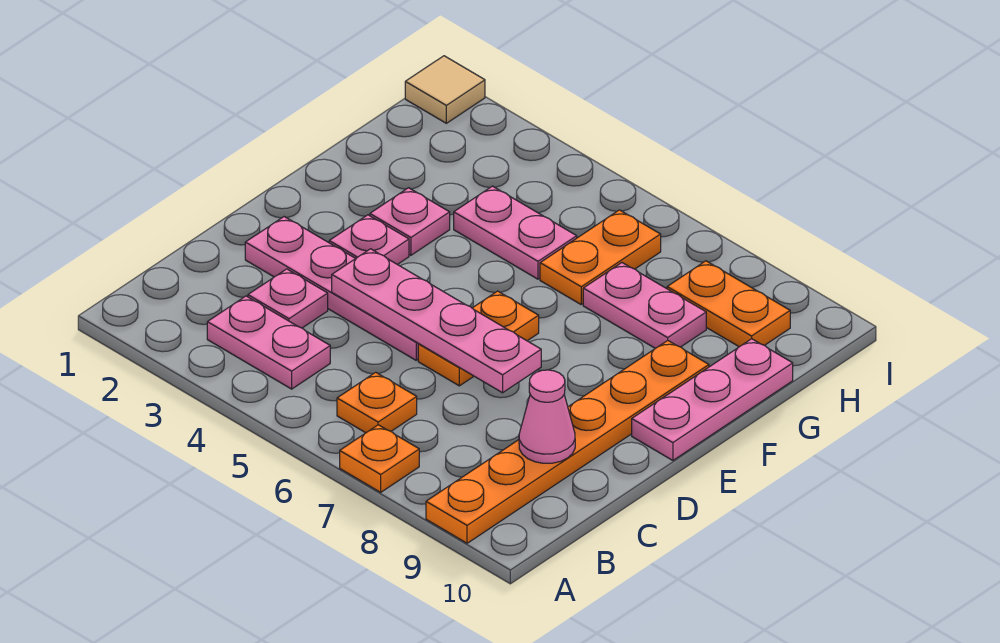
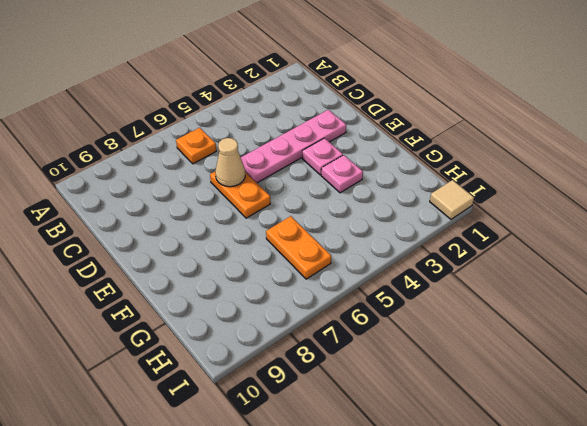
tan cone D6 level 2 -> pink plate D4:D7 level 2
none -> orange plate A7 level 1
none -> orange plate A9:F9 level 1
none -> pink plate B3:B4 level 1

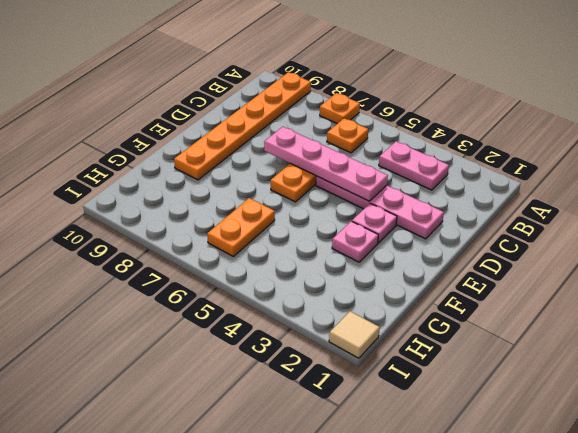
none -> pink plate C3 level 1
none -> pink plate E10:G10 level 1
none -> pink plate G4:G5 level 1

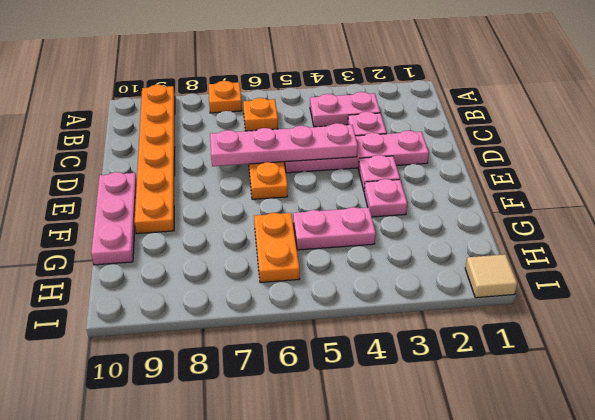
none -> pink plate G7:G8 level 1
none -> orange plate H8:H9 level 1
none -> pink cone C9 level 2

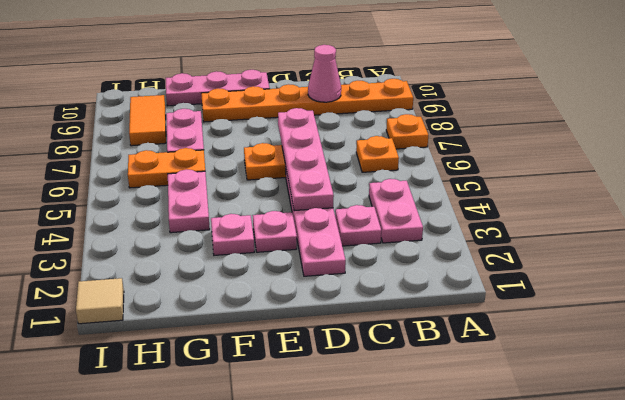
orange tile H8:H9 level 1 -> orange plate H8:H9 level 1

